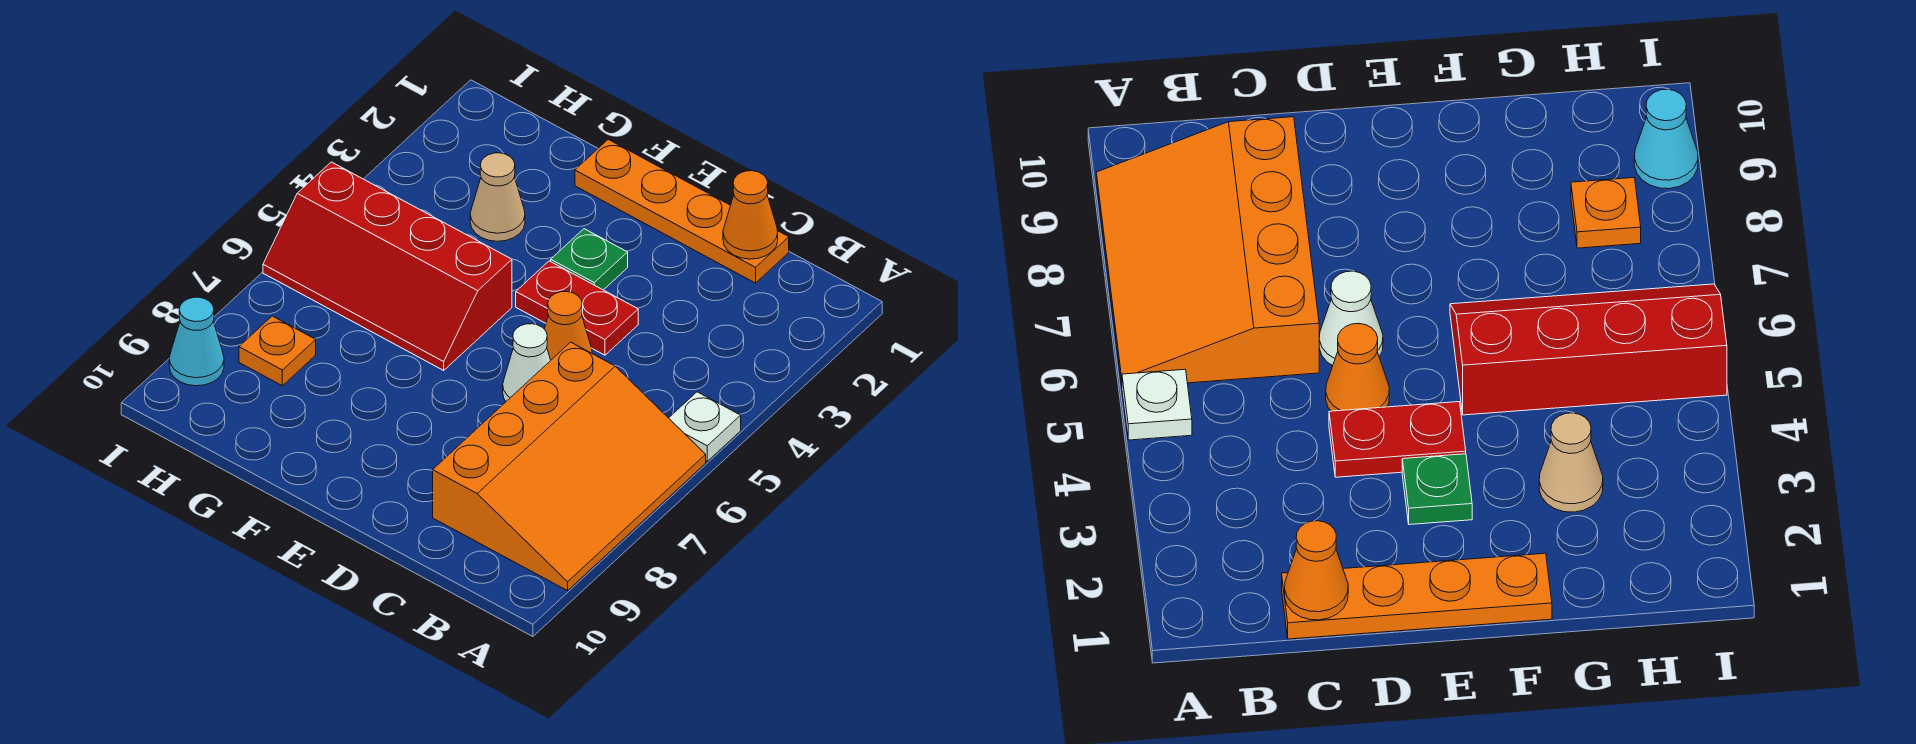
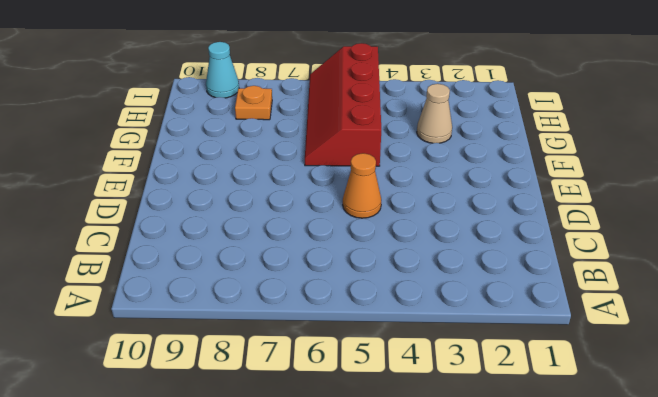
none -> white plate A5 level 1
none -> orange slope A6:C9 level 1 top C
none -> orange plate C1:F1 level 1

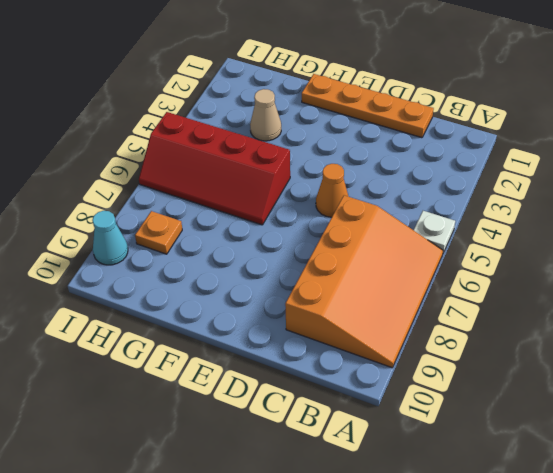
none -> red plate D4:E4 level 1
none -> white cone D6 level 1
none -> green plate E3 level 1

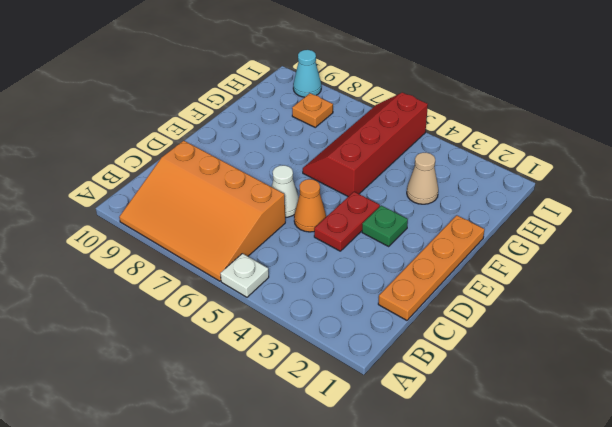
none -> orange cone C1 level 2

